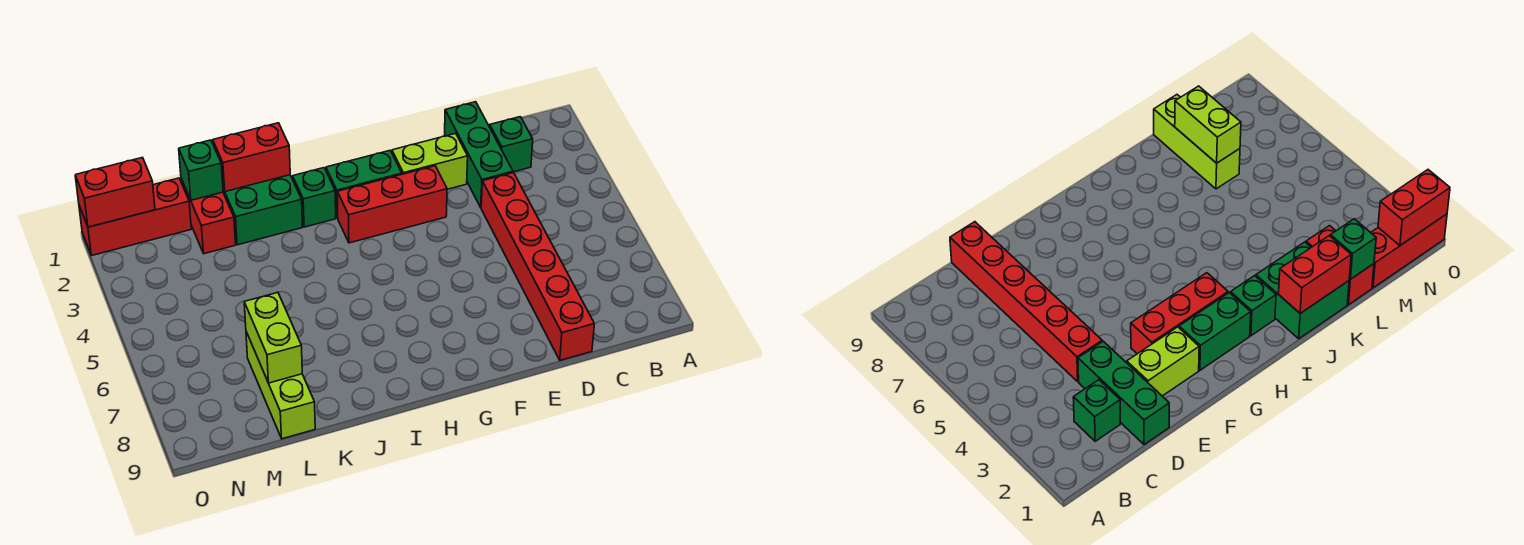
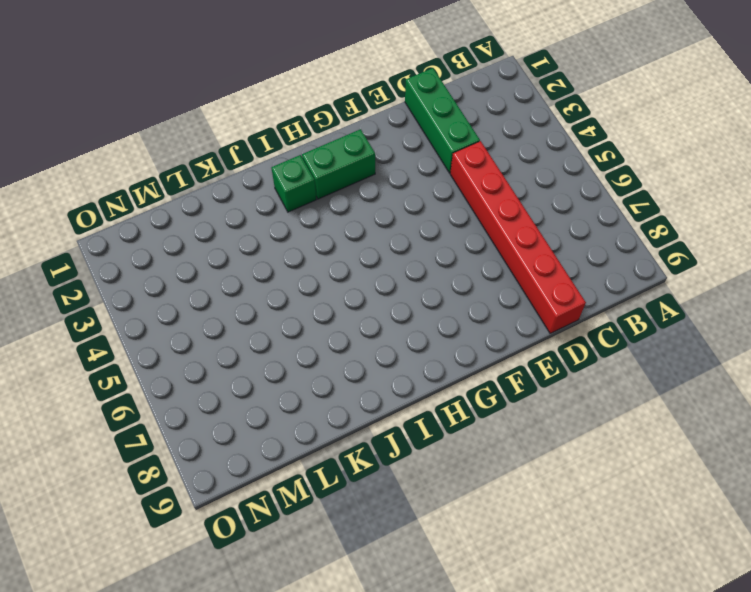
none -> green brick C2 level 1
none -> lime brick E2:F2 level 1
none -> red brick F3:H3 level 1

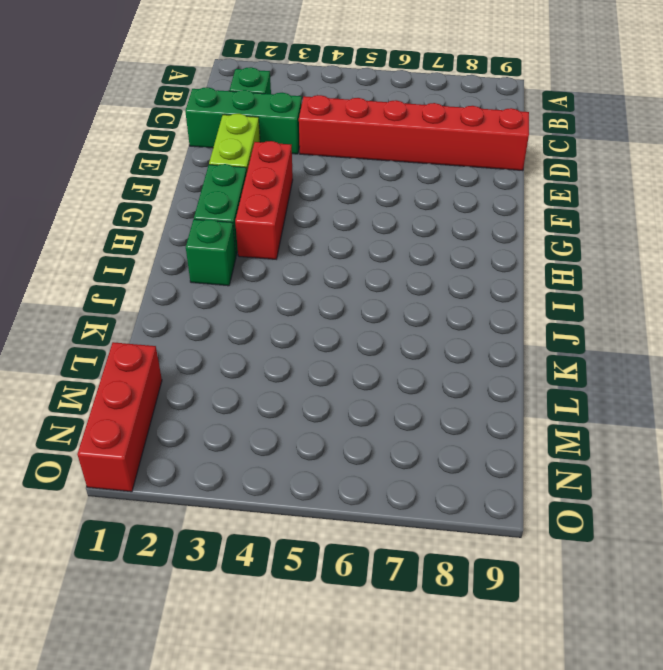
none -> green brick J1:K2 level 1
none -> red brick L1:L2 level 1
none -> lime brick L7:L9 level 1

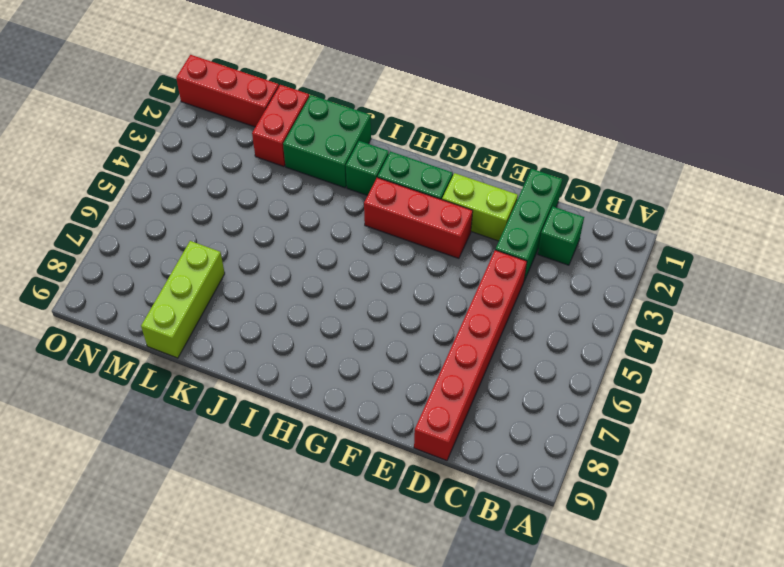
none -> red brick J1:K1 level 2
none -> green brick L1 level 2
none -> lime brick L7:L8 level 2

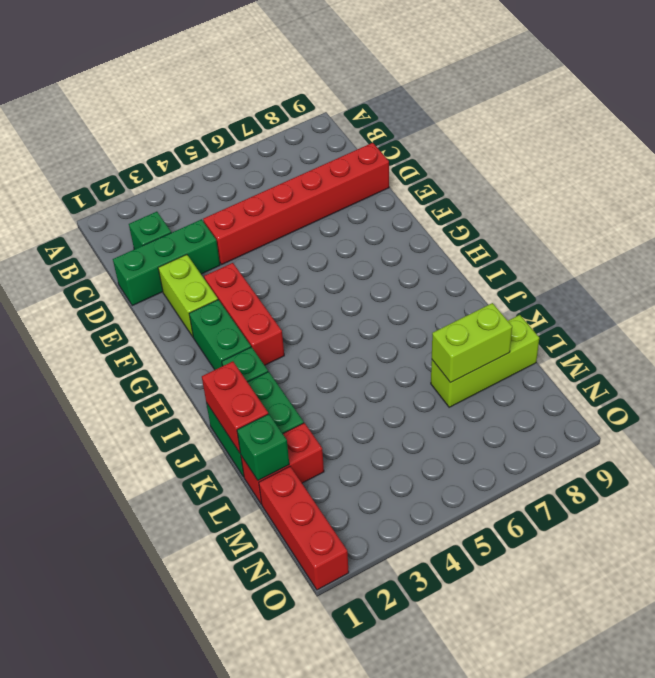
none -> red brick N1:O1 level 2

